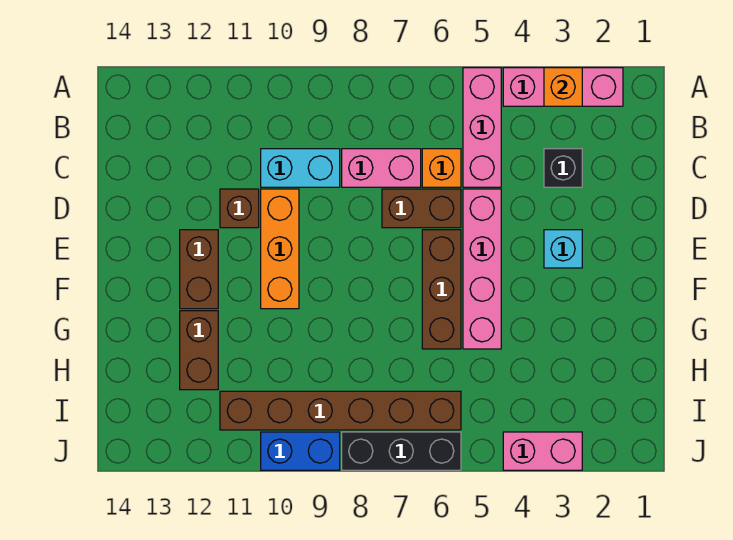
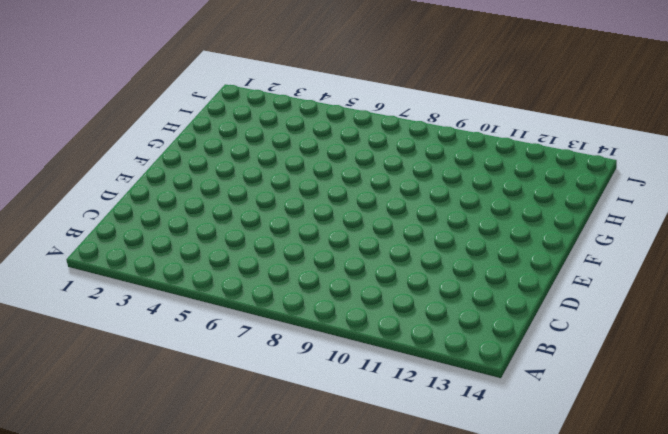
none -> pink brick A2:A4 level 1
none -> pink brick A5:C5 level 1
none -> black brick C3 level 1

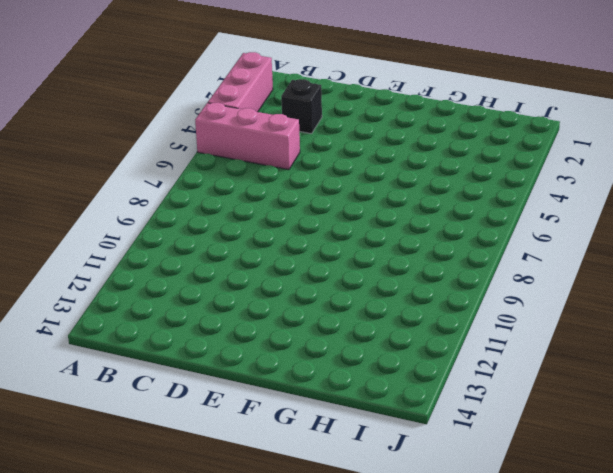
none -> orange brick C6 level 1
none -> pink brick C7:C8 level 1
none -> cyan brick C9:C10 level 1

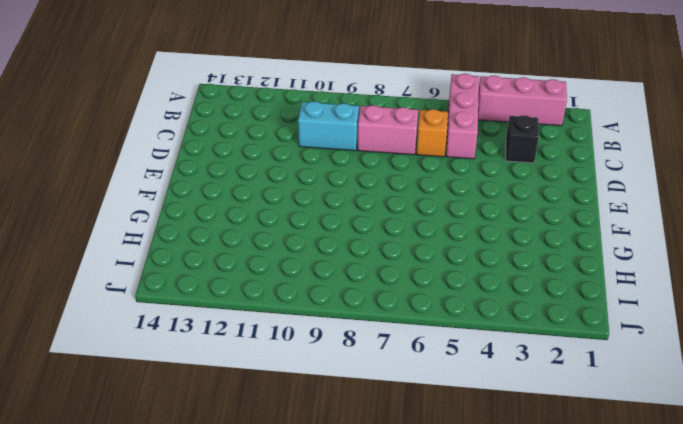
none -> pink brick D5:G5 level 1
none -> brown brick D6:D7 level 1
none -> orange brick D10:F10 level 1

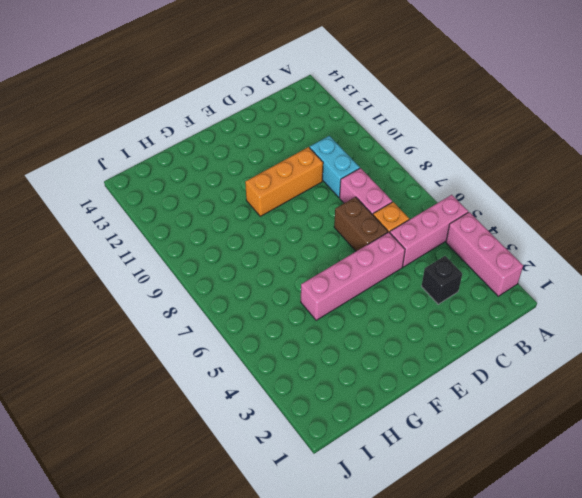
none -> brown brick D11 level 1
none -> cyan brick E3 level 1
none -> brown brick E6:G6 level 1

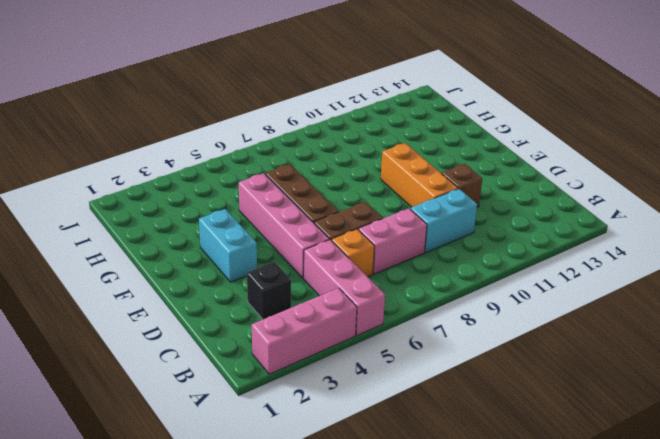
cyan brick E3:F3 level 1 -> cyan brick E3 level 1
none -> brown brick E12:F12 level 1
none -> brown brick G12:H12 level 1
none -> brown brick I6:I11 level 1

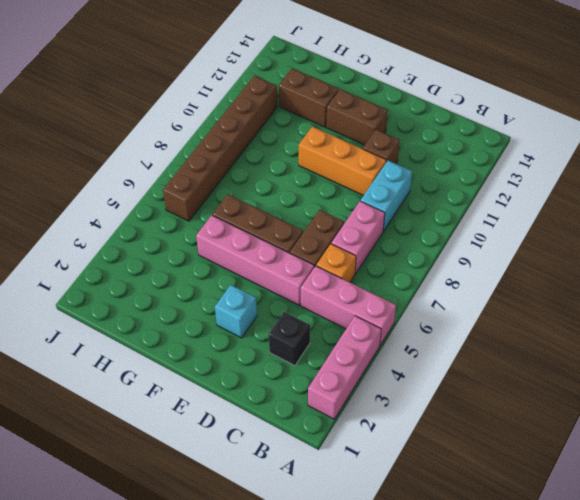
none -> pink brick J3:J4 level 1
none -> black brick J6:J8 level 1
none -> blue brick J9:J10 level 1

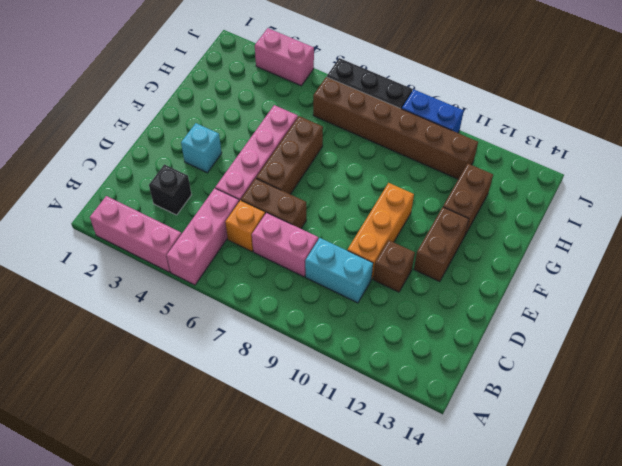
none -> orange brick A3 level 2

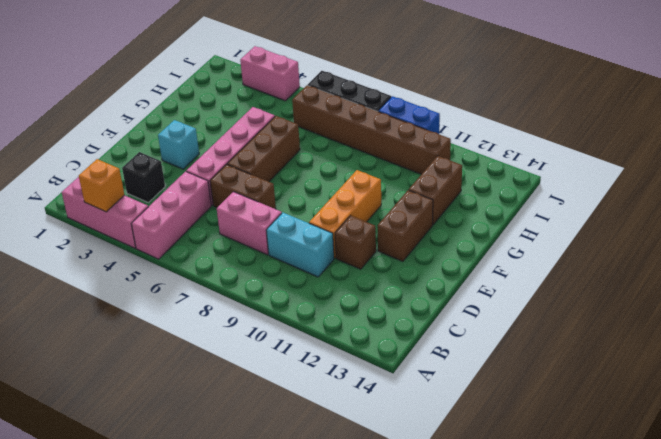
none -> orange brick C6 level 1

